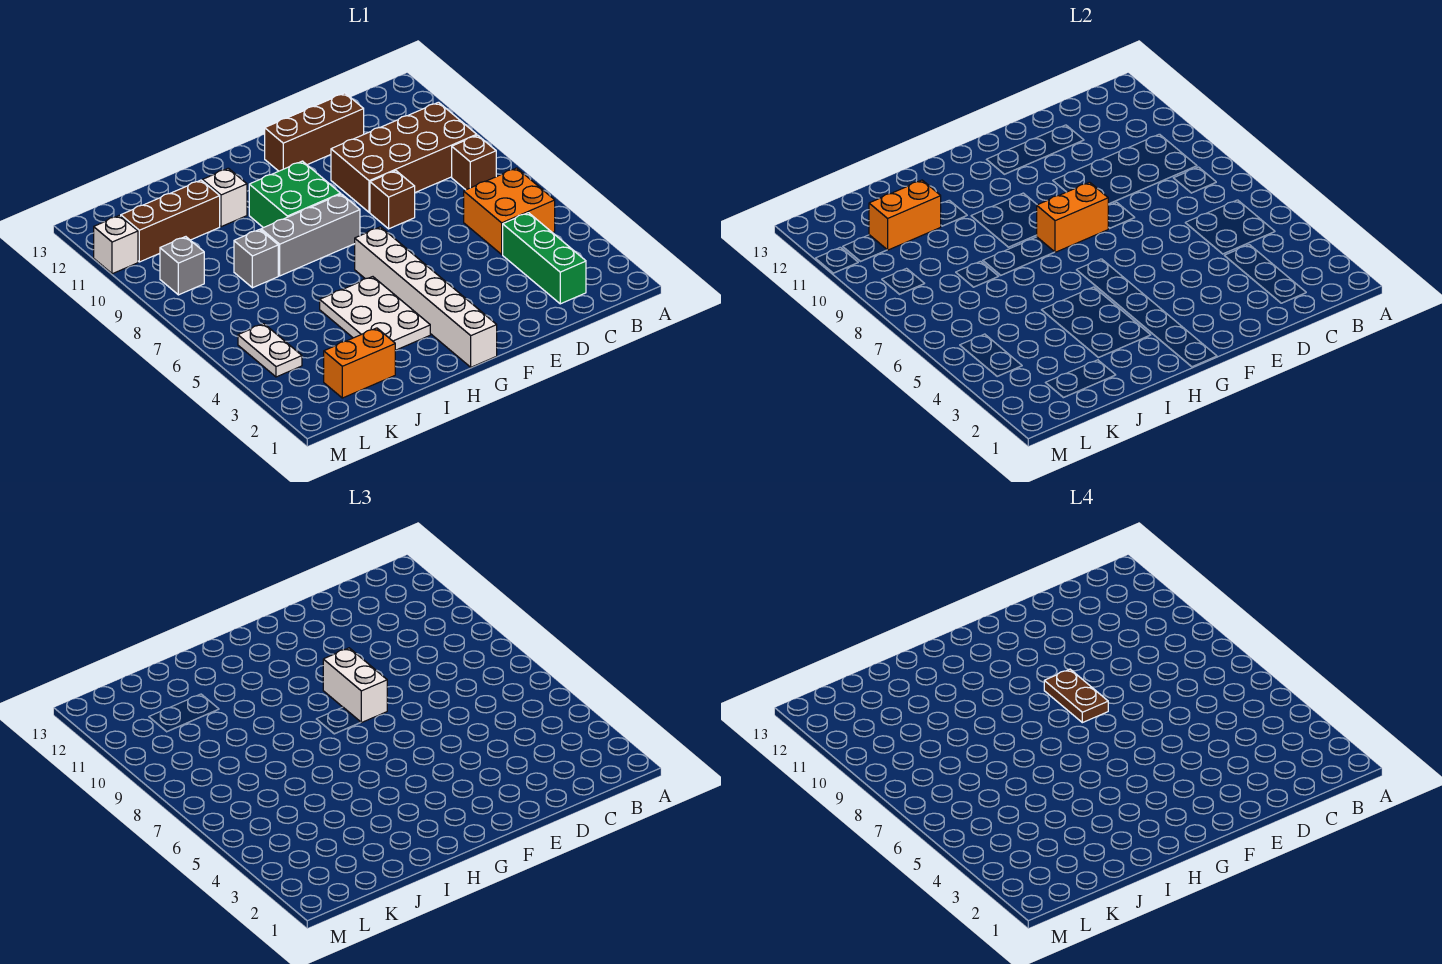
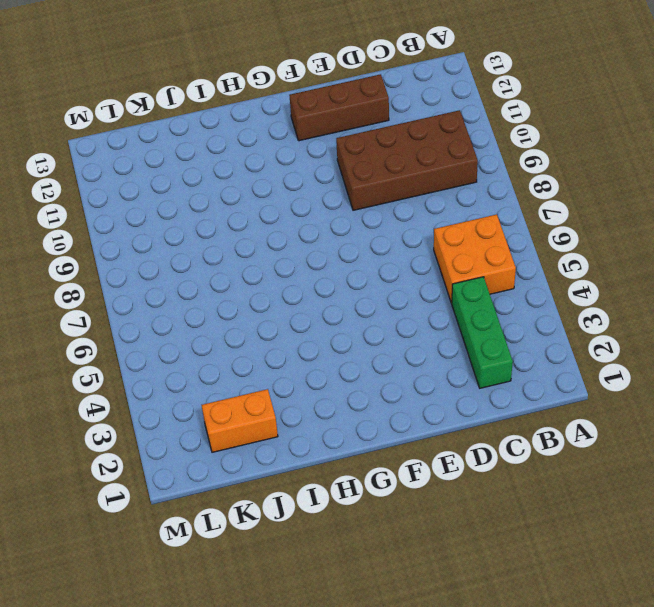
none -> brown brick B8 level 1
none -> brown brick E8 level 1
none -> white brick G1:G6 level 1

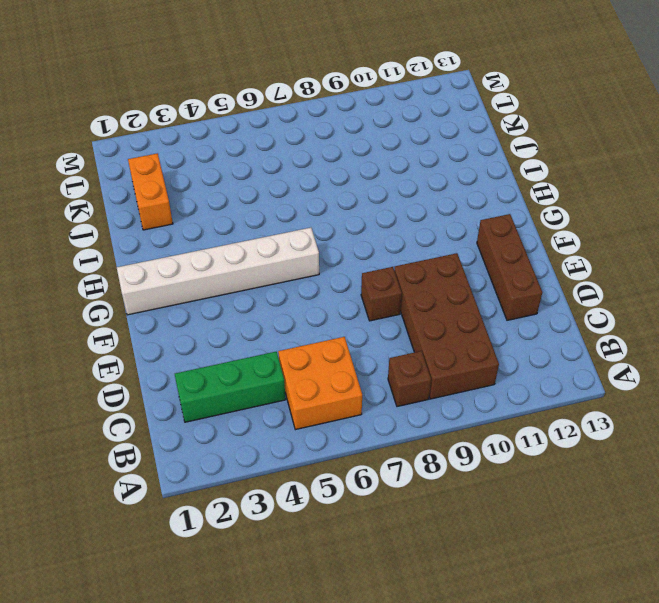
none -> grey brick G8:I8 level 1
none -> green brick G9:H10 level 1
none -> white plate H3:I5 level 1

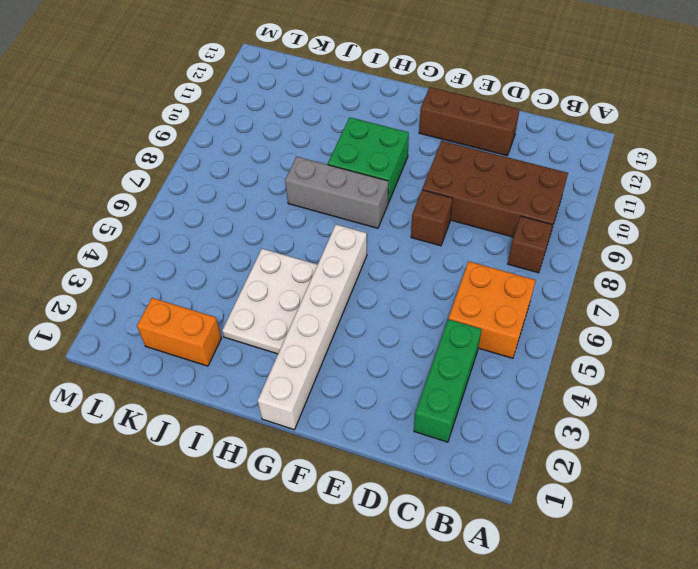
none -> white brick I11 level 1
none -> grey brick J8 level 1
none -> brown brick J11:L11 level 1

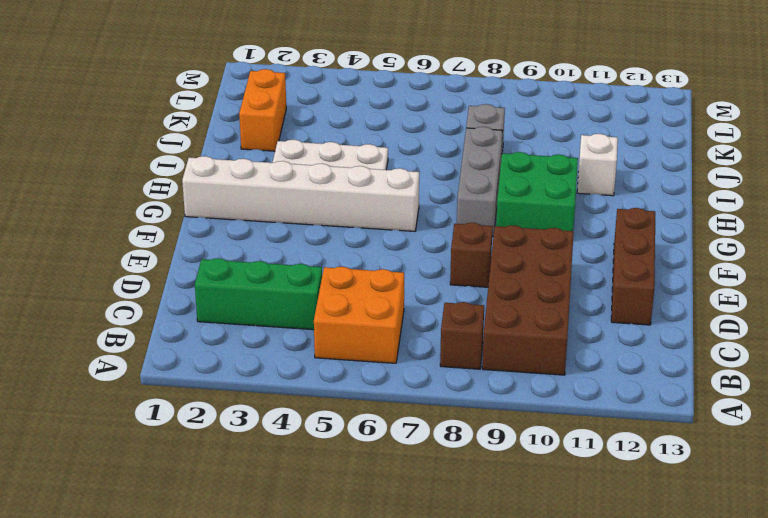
none -> brown brick J11:L11 level 1
none -> white plate L4:L5 level 1
none -> grey brick L9 level 1

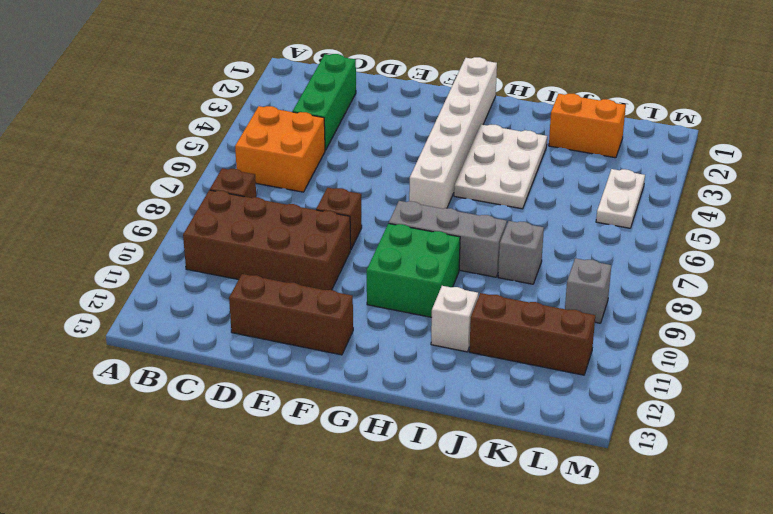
none -> white brick M11 level 1
none -> orange brick F8:G8 level 2
none -> orange brick J11:K11 level 2

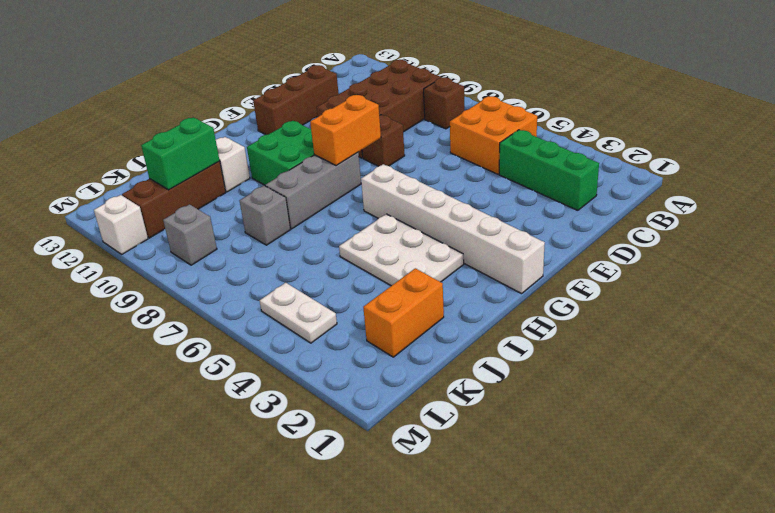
green brick J11:K11 level 2 -> orange brick J11:K11 level 2
none -> white brick F8:F9 level 3
none -> brown plate F8:F9 level 4

